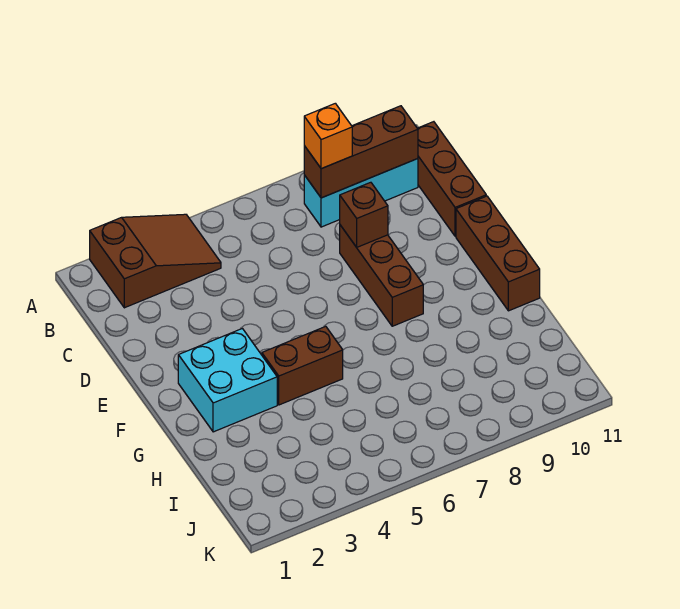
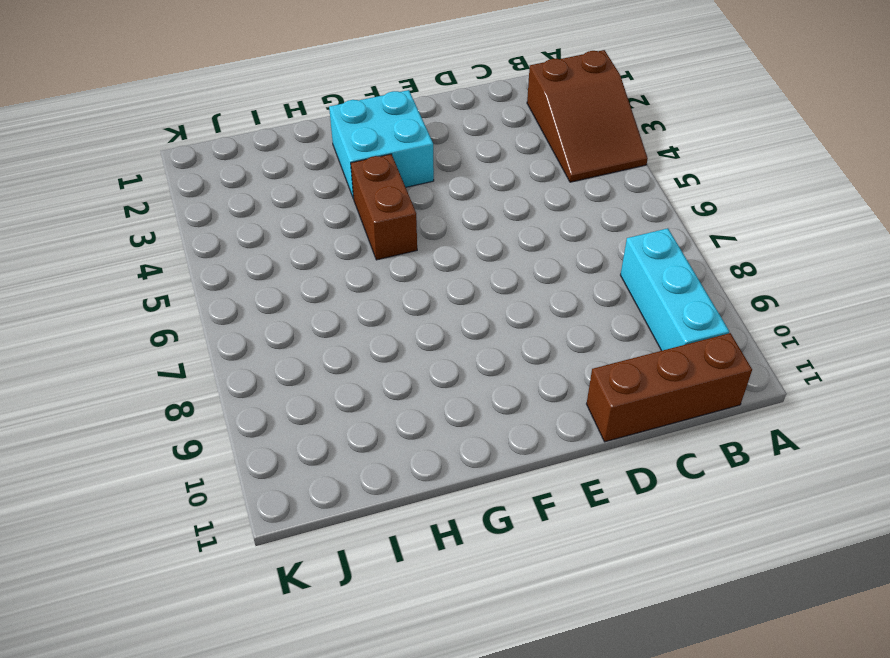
none -> brown brick D8:F8 level 1
none -> brown brick E11:G11 level 1

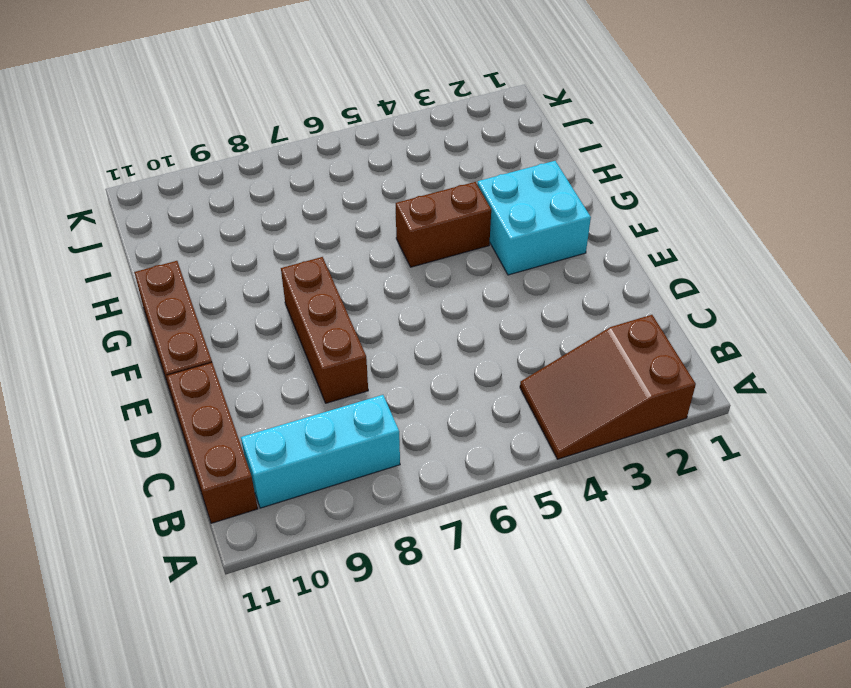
none -> brown brick B8:B10 level 2
none -> brown brick D8 level 2

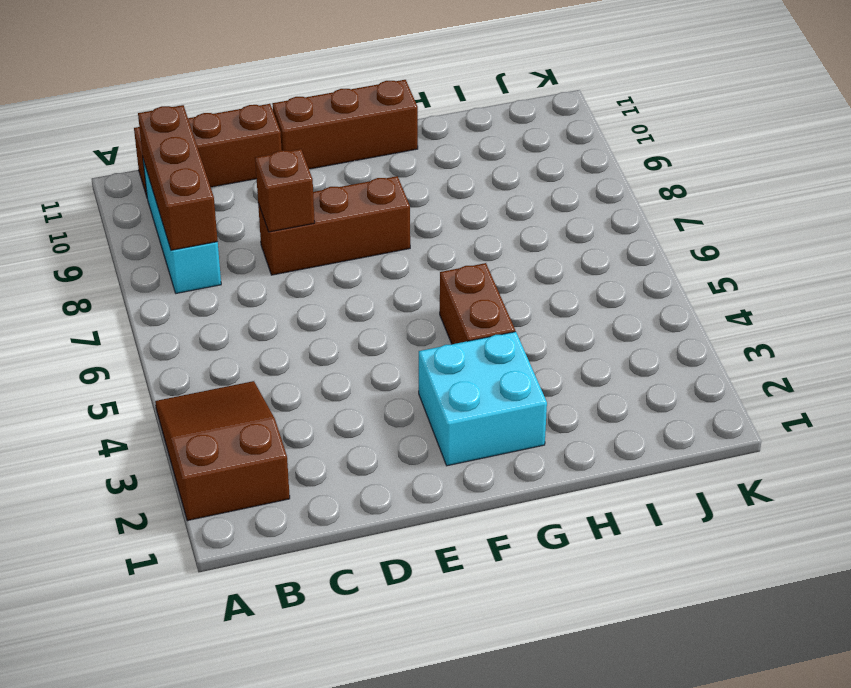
none -> orange brick B8 level 3

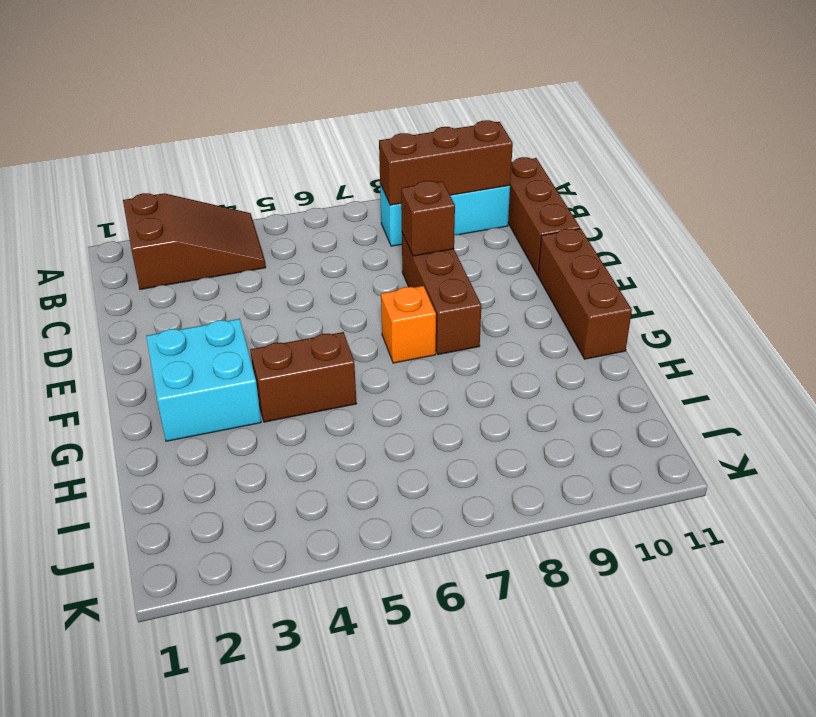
orange brick F7 level 1 -> orange brick B8 level 3

